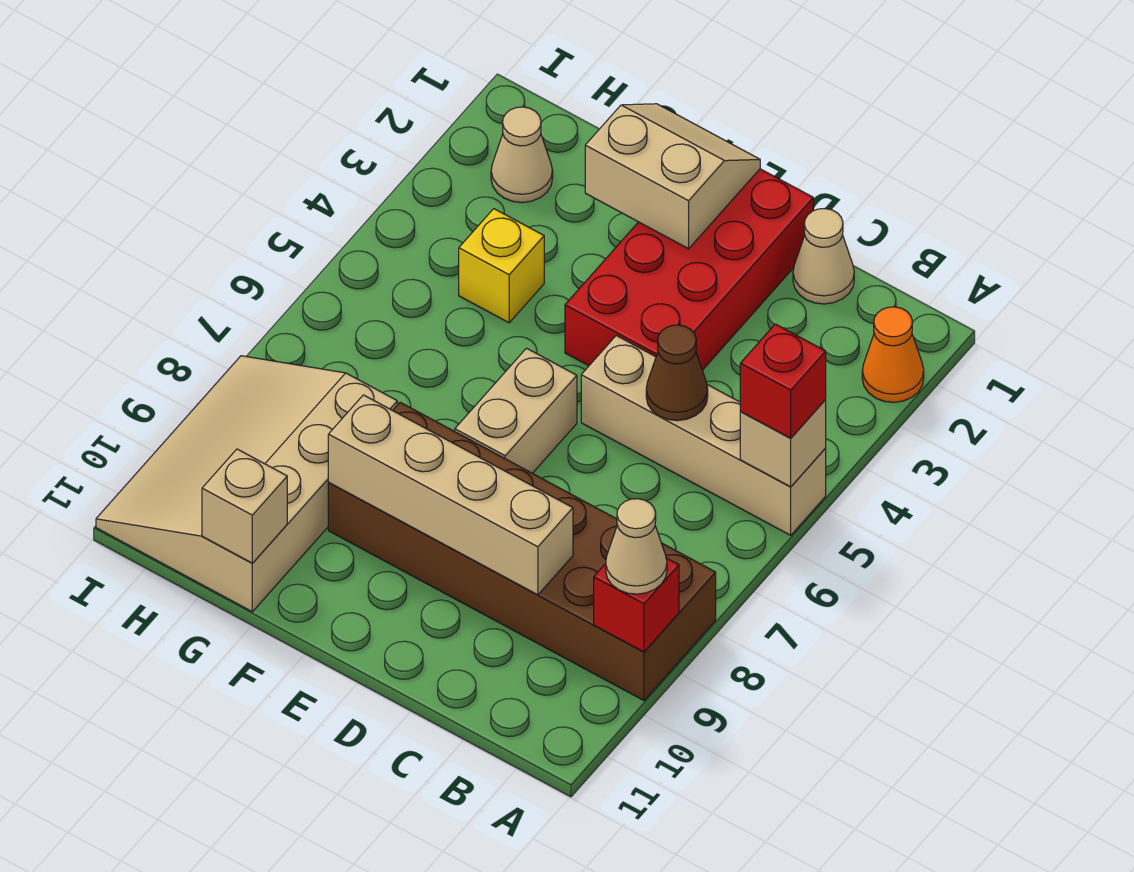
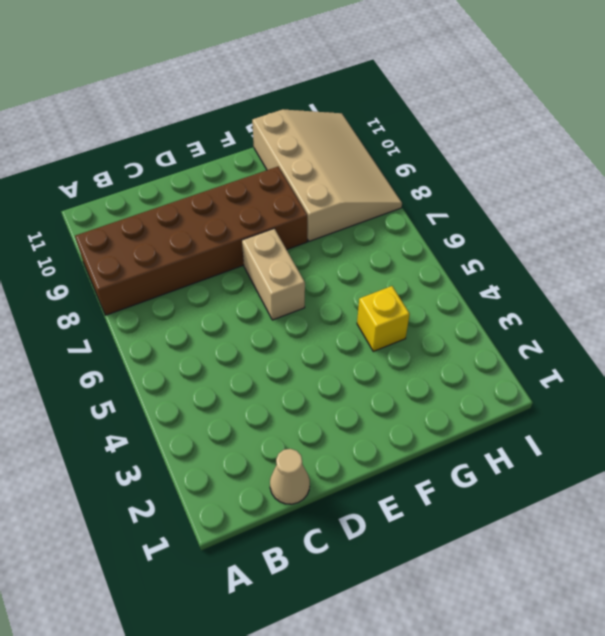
none -> orange cone A2 level 1
none -> tan brick A5:D5 level 1
none -> red brick D1:E4 level 1

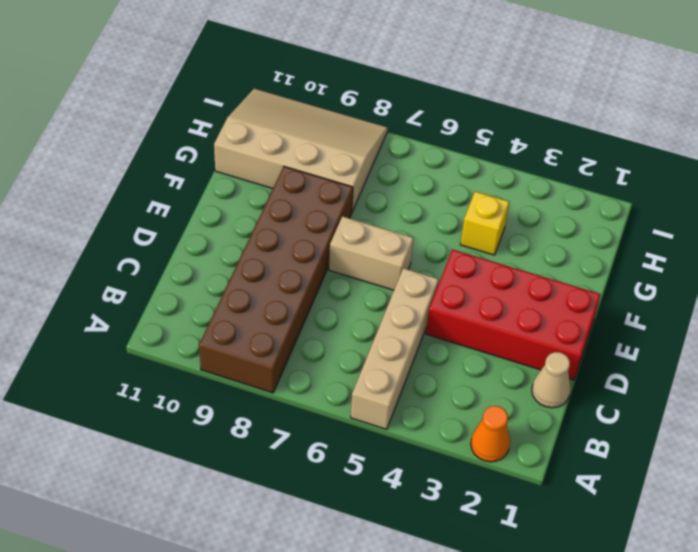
none -> tan cone H2 level 1
none -> tan brick A5 level 2
none -> red brick A9 level 2

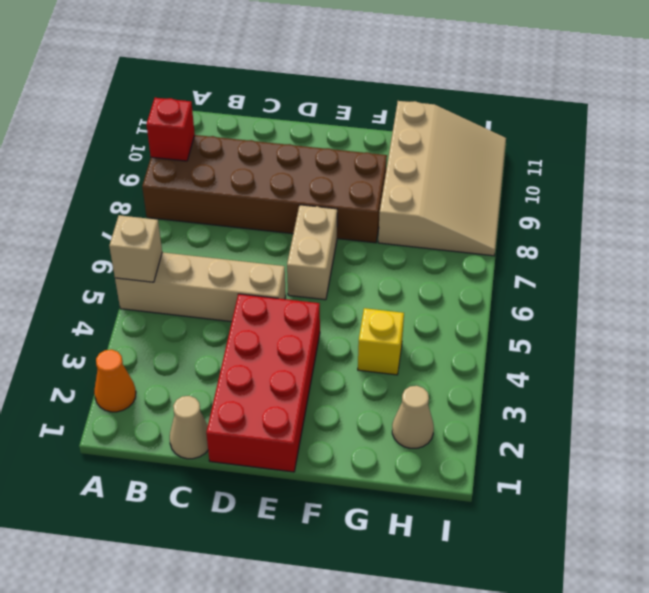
none -> brown cone C5 level 2
none -> tan brick C9:F9 level 2
none -> tan slope E1:F2 level 2 top 2

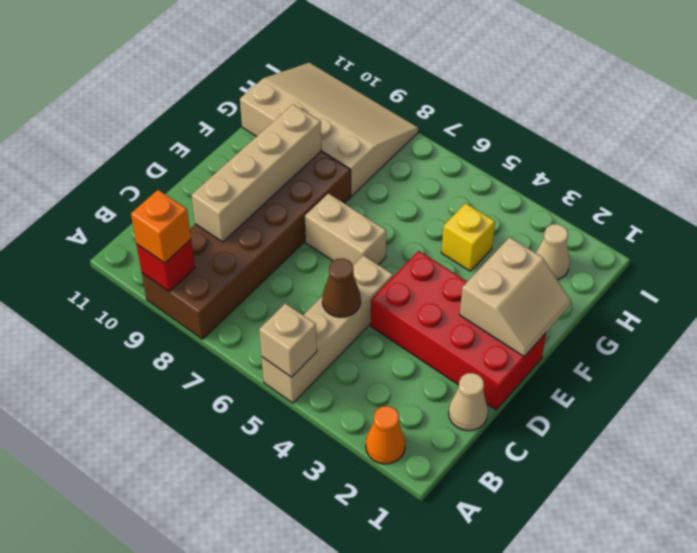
orange brick A9 level 3 -> tan cone A9 level 3
none -> tan brick G11 level 2
none -> red brick A5 level 3

